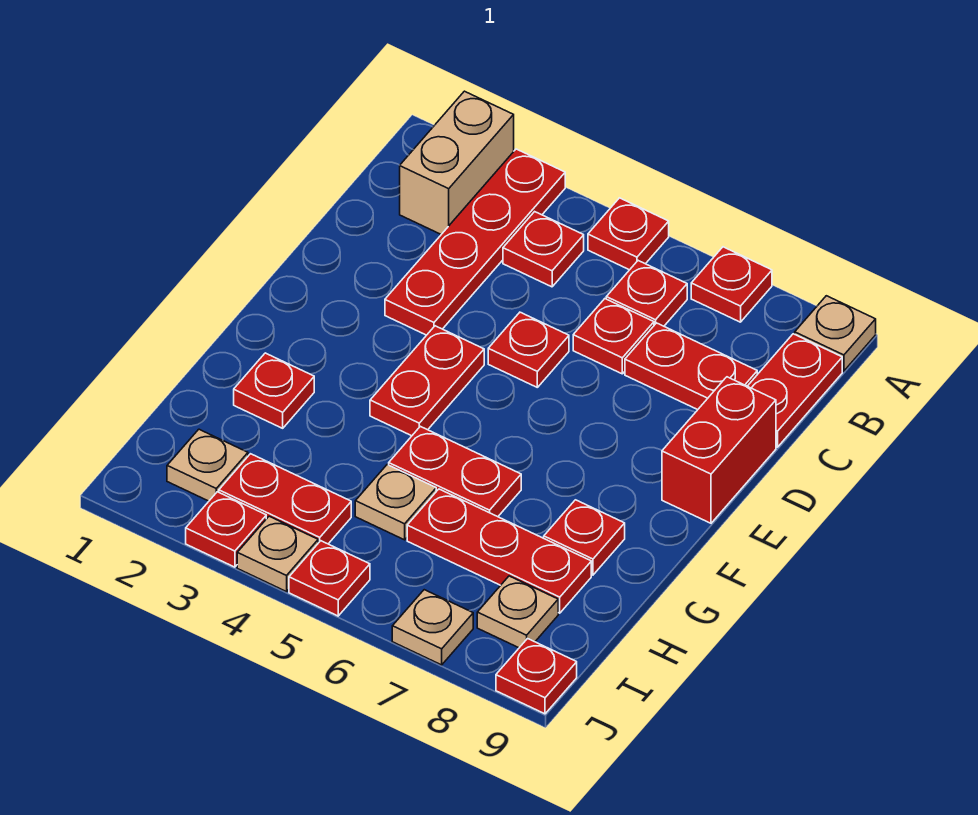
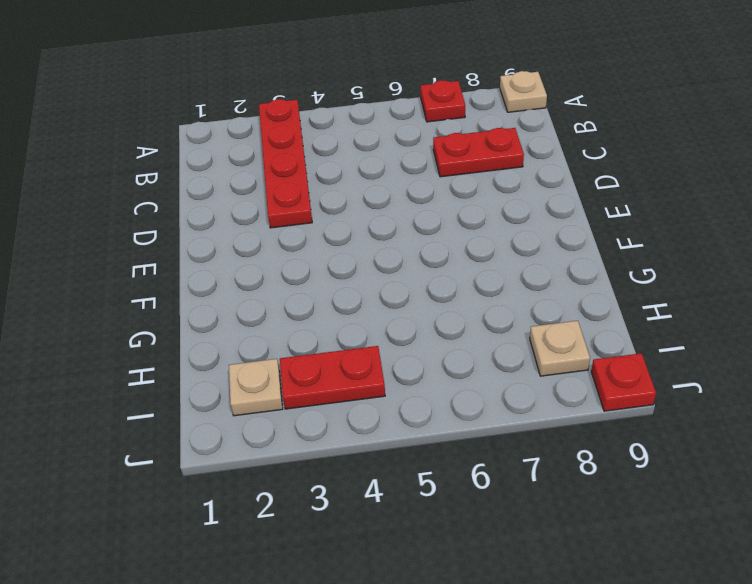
none -> tan brick A2:B2 level 1
none -> red plate A5 level 1
none -> red plate B4 level 1

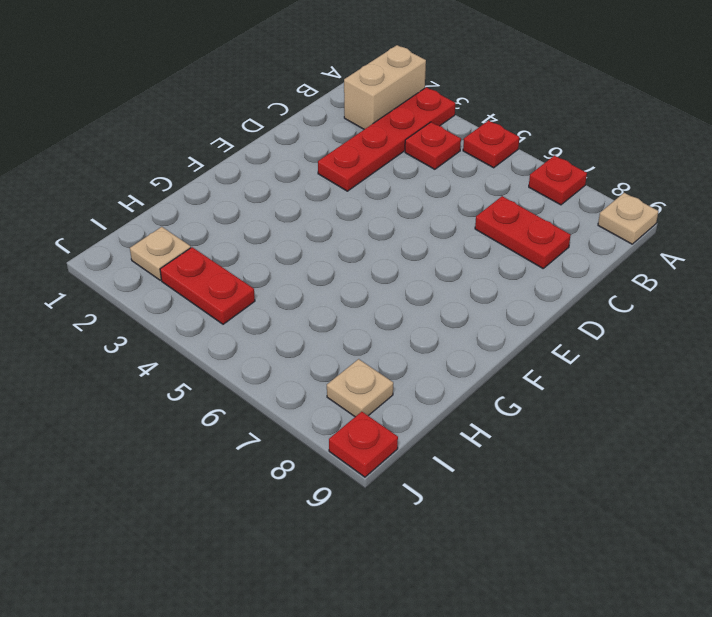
none -> red plate B6 level 1
none -> red plate B9:C9 level 1
none -> red plate C6 level 1

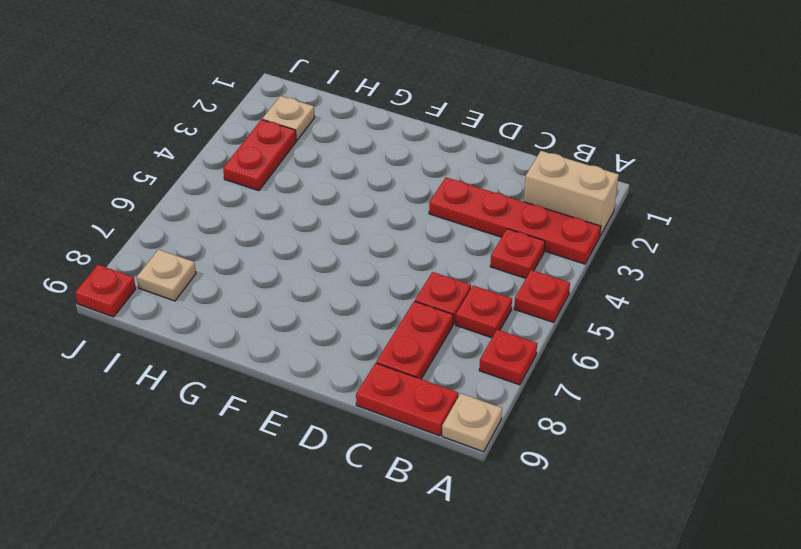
none -> red plate D5 level 1
none -> red brick D9:E9 level 1
none -> red plate E4:F4 level 1

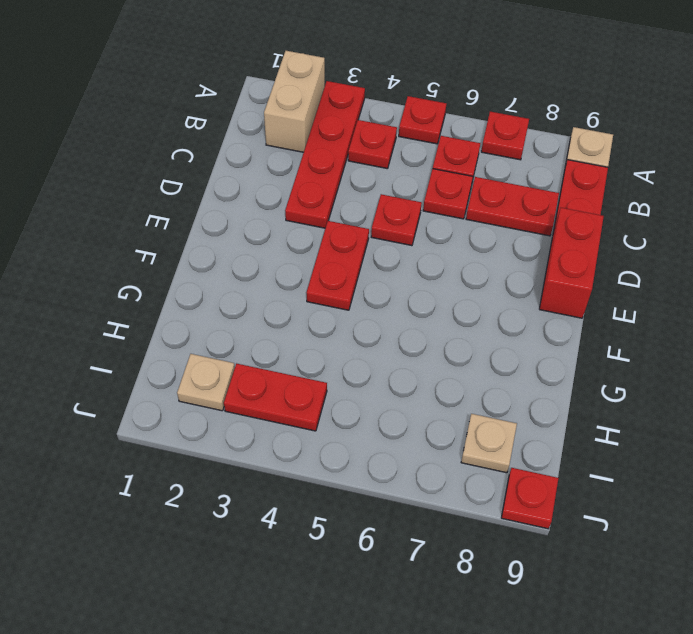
none -> red plate G2 level 1
none -> red plate G5:G6 level 1
none -> red plate G8 level 1

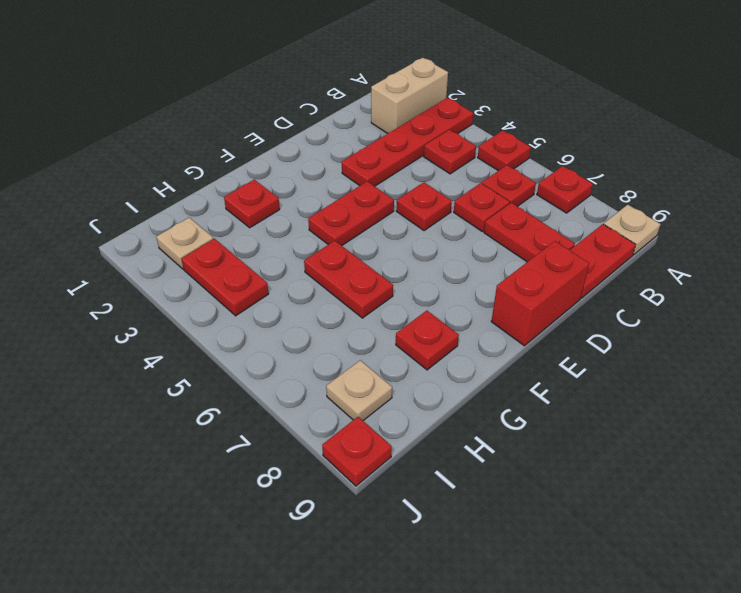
none -> tan plate H5 level 1
none -> red plate H6:H8 level 1
none -> red plate J3 level 1

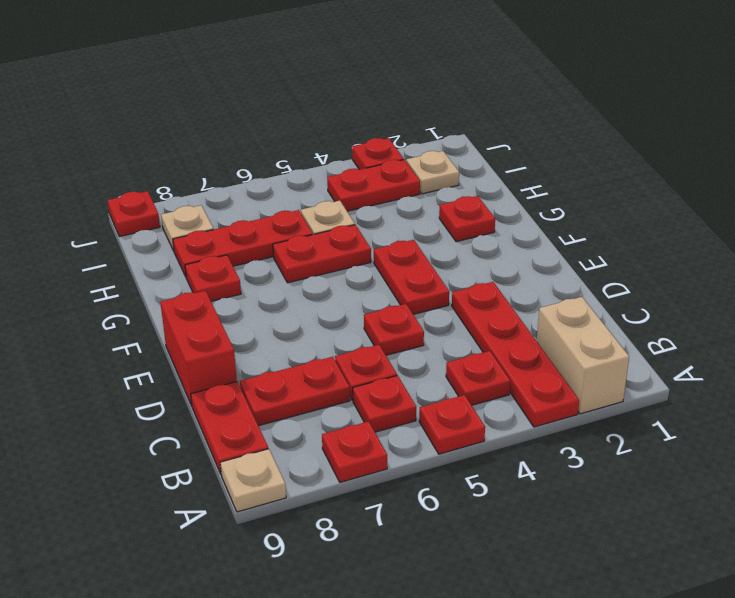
none -> tan plate J4 level 1
none -> red plate J5 level 1
none -> tan plate J7 level 1

